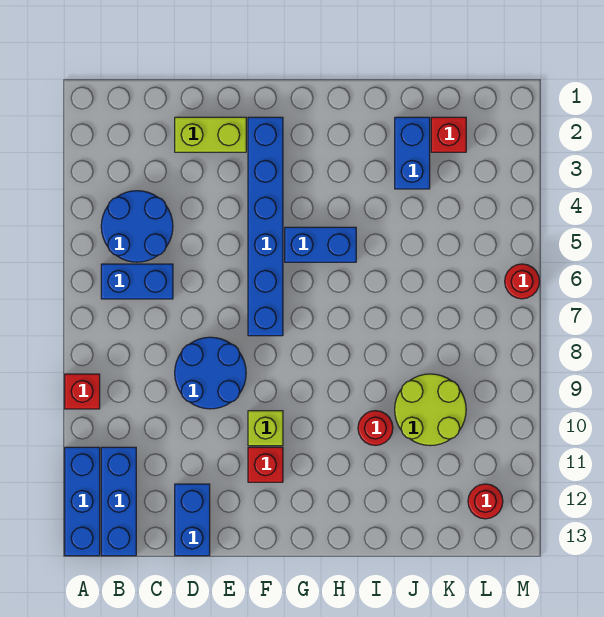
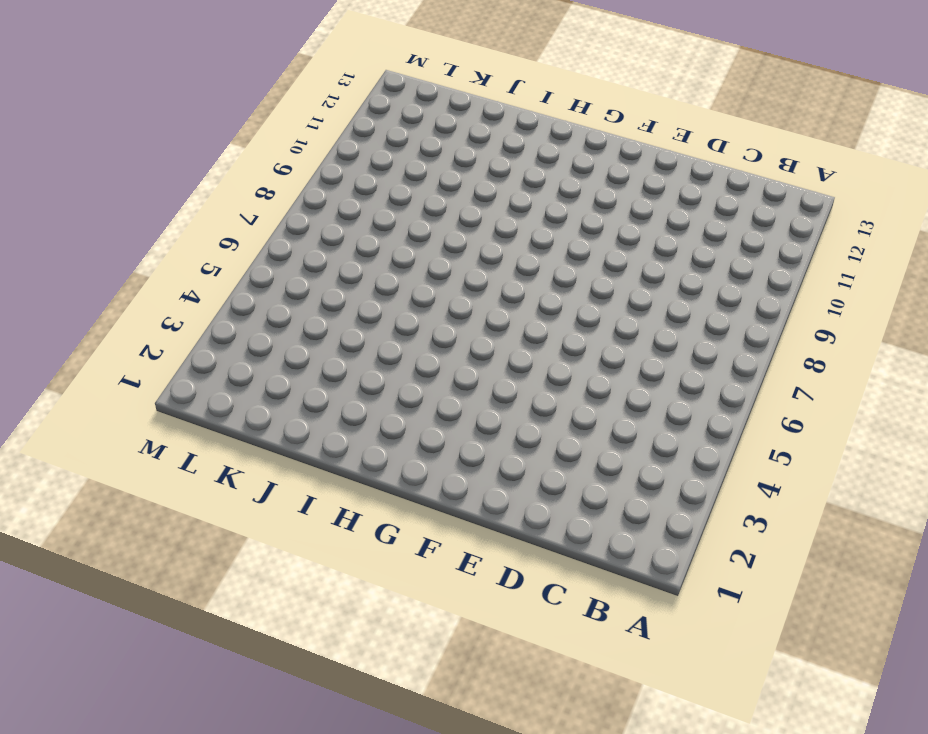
none -> red brick A9 level 1
none -> blue brick A11:A13 level 1
none -> blue round brick B4:C5 level 1

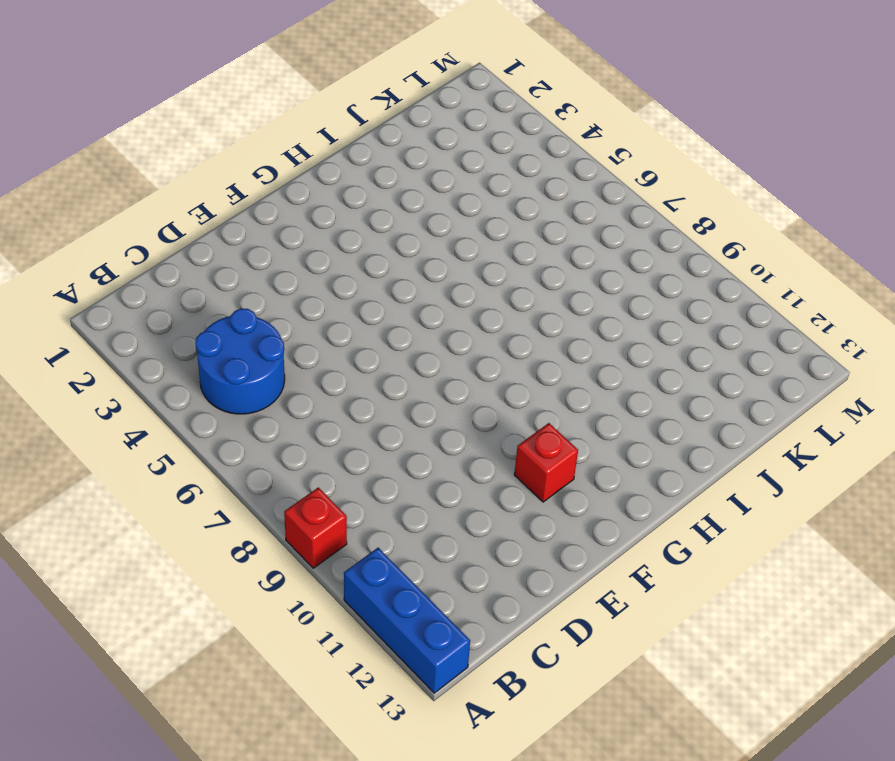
none -> blue brick B6:C6 level 1
none -> blue brick B11:B13 level 1
none -> lime brick D2:E2 level 1

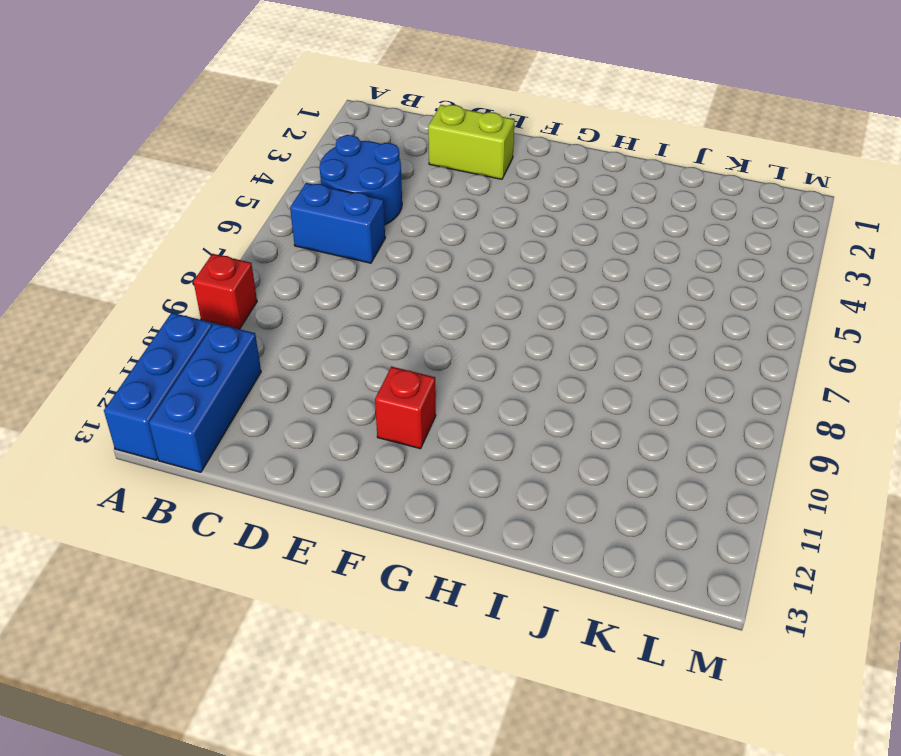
none -> blue round brick D8:E9 level 1
none -> blue brick D12:D13 level 1
none -> blue brick F2:F7 level 1

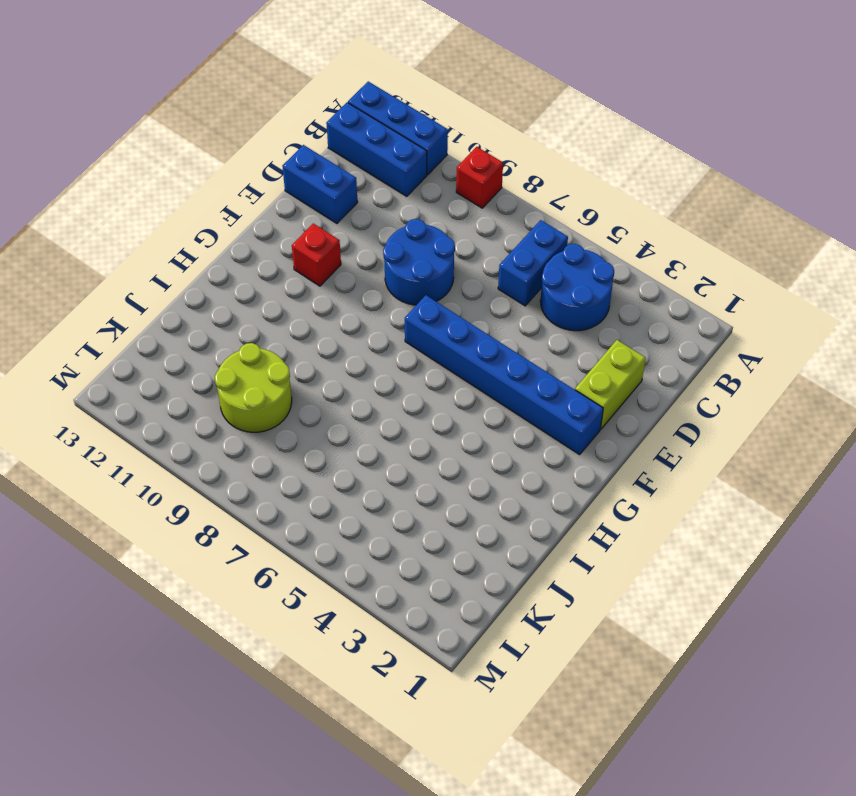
none -> lime brick F10 level 1
none -> blue brick G5:H5 level 1
none -> red round brick I10 level 1

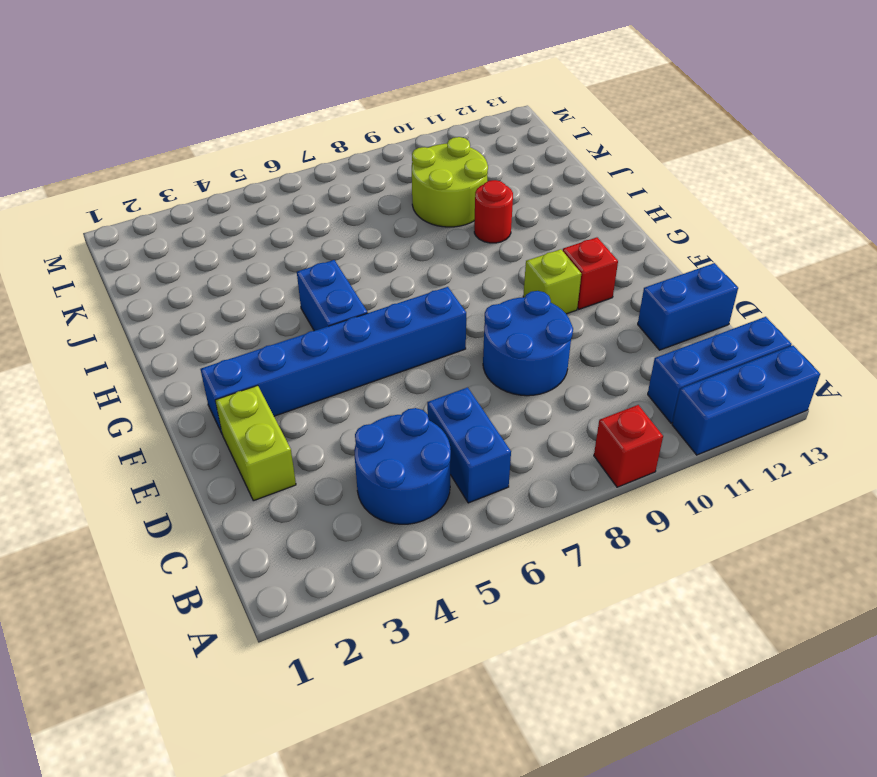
none -> blue brick J2:J3 level 1
none -> red brick K2 level 1
none -> red round brick L12 level 1

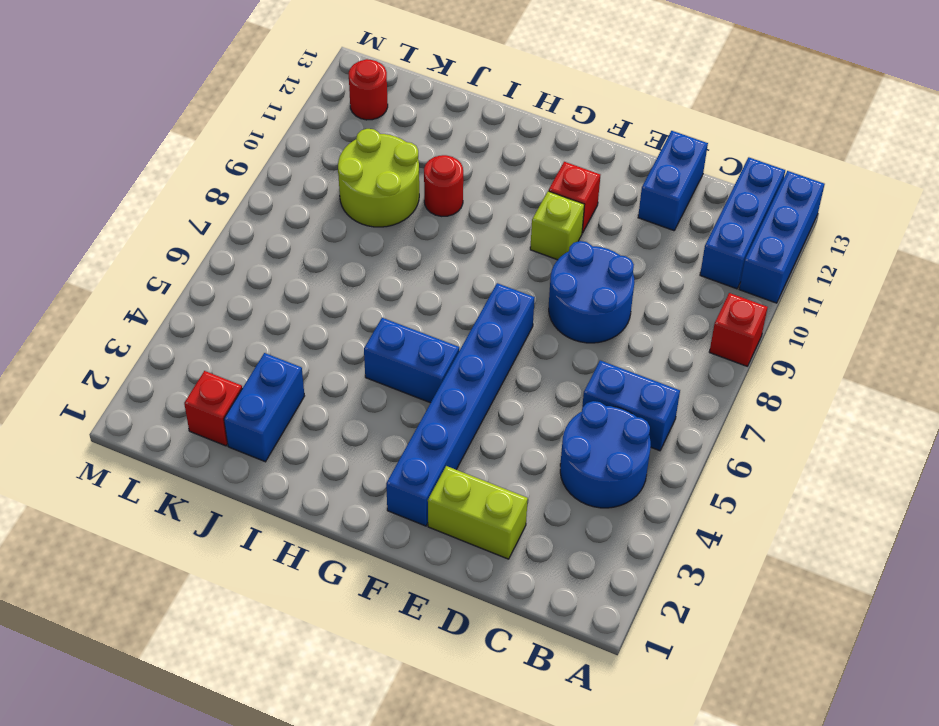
none -> red round brick M6 level 1

